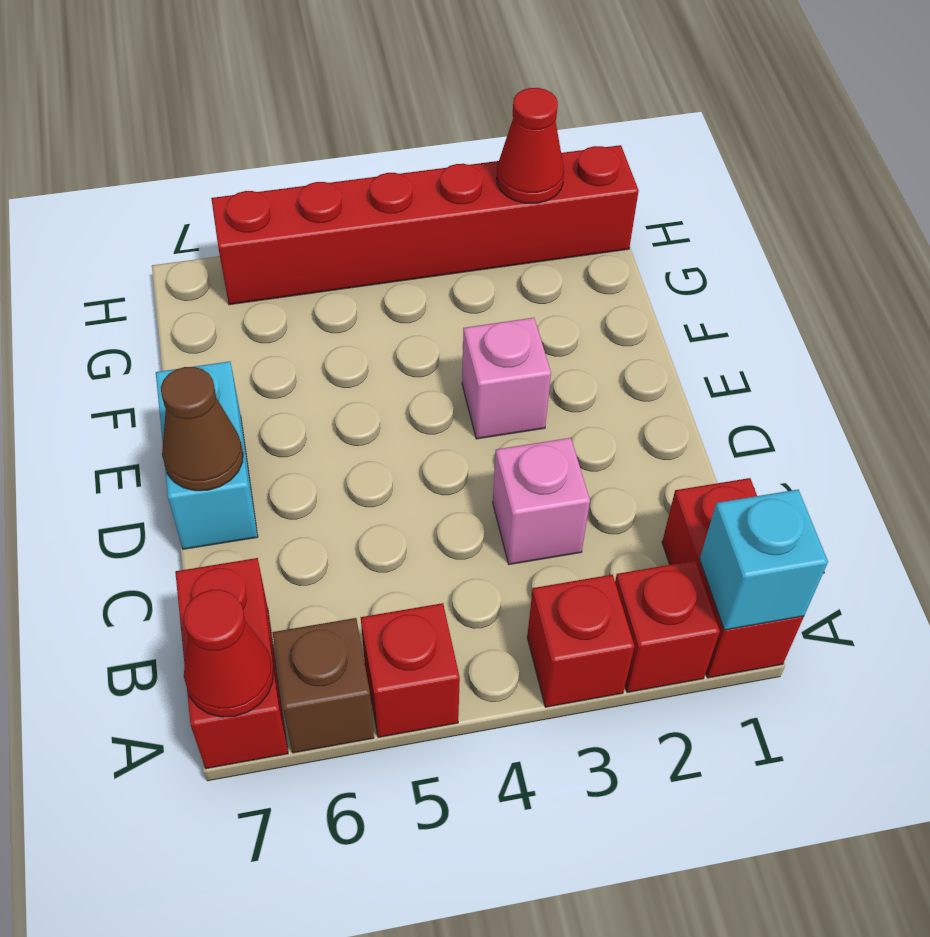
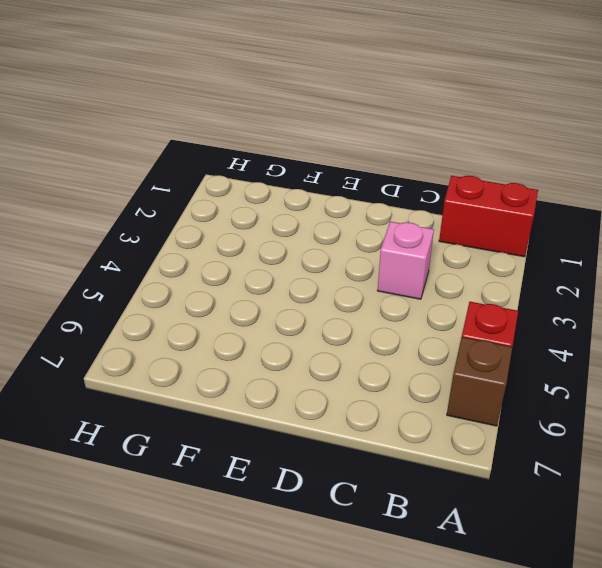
none -> red brick A2 level 1
none -> red brick A3 level 1
none -> red brick A7:B7 level 1

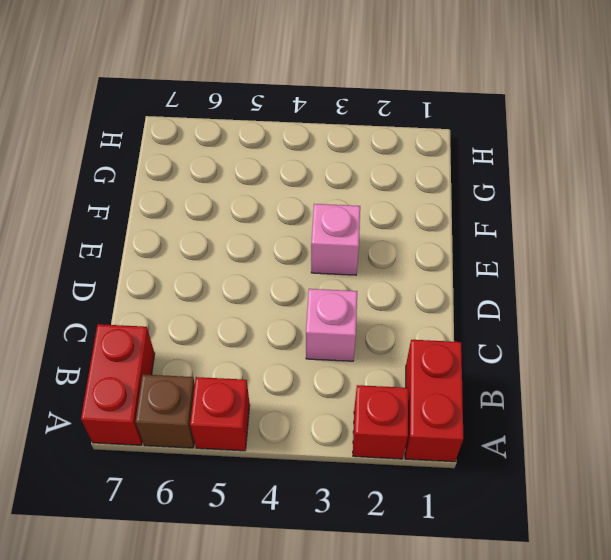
none -> red brick A3 level 1
none -> cyan brick D7:E7 level 1
none -> red brick H1:H6 level 1

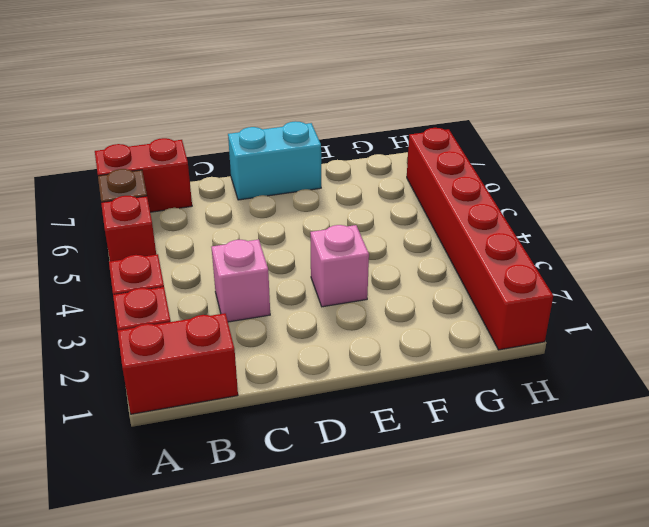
none -> cyan brick A1 level 2
none -> red cone A7 level 2
none -> brown cone D7 level 2

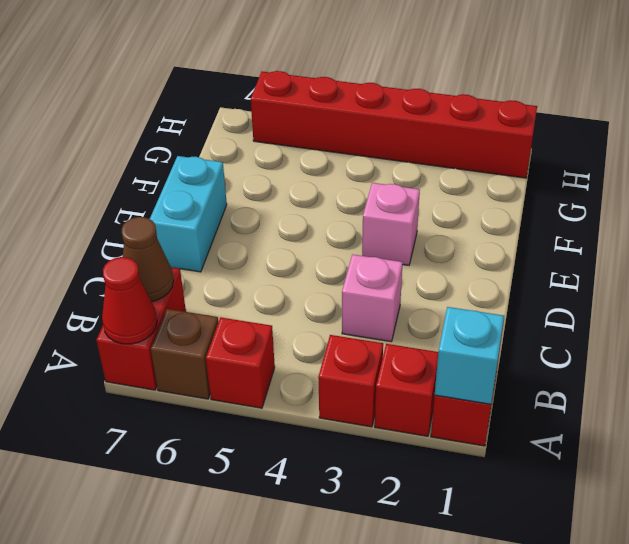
brown cone B7 level 2 -> brown cone D7 level 2
none -> red cone H2 level 2

